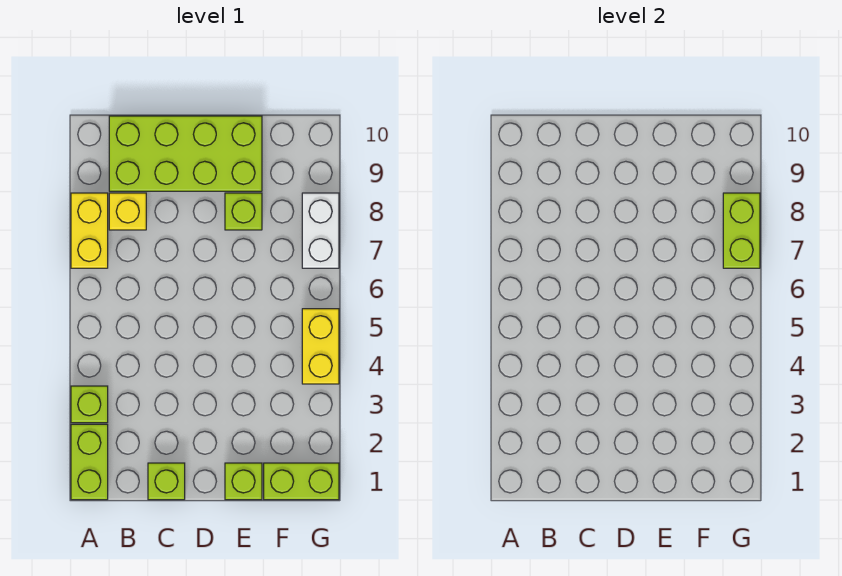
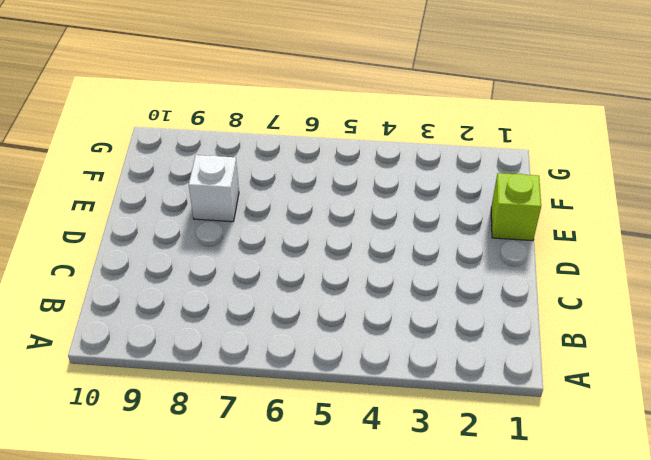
white brick E8 level 1 -> lime brick E8 level 1
none -> lime brick A1:A2 level 1
none -> lime brick A3 level 1
none -> yellow brick A7:A8 level 1

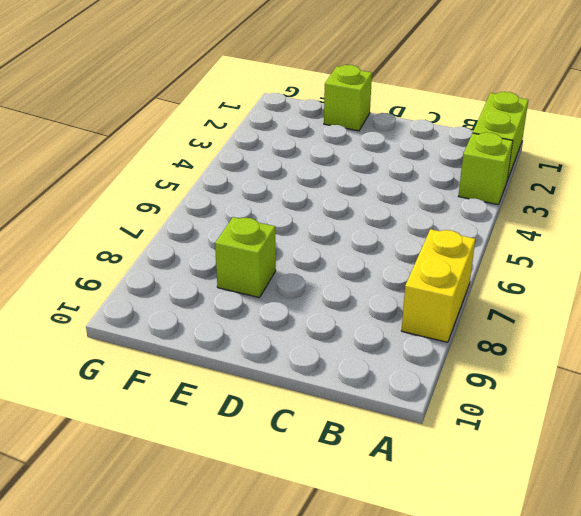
none -> yellow brick B8 level 1
none -> lime brick B9:E10 level 1
none -> lime brick C1 level 1

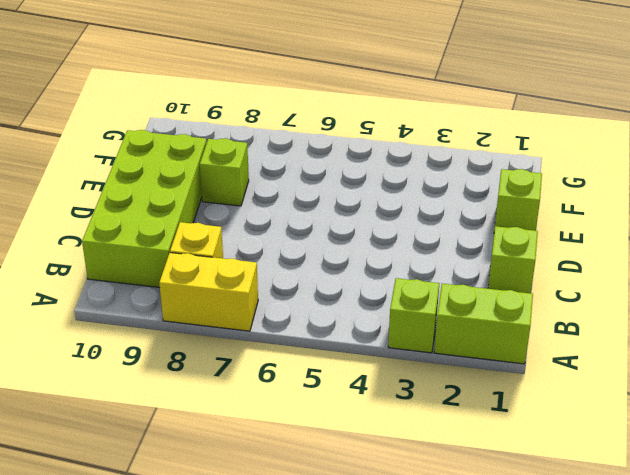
none -> lime brick F1:G1 level 1
none -> yellow brick G4:G5 level 1
none -> white brick G7:G8 level 1

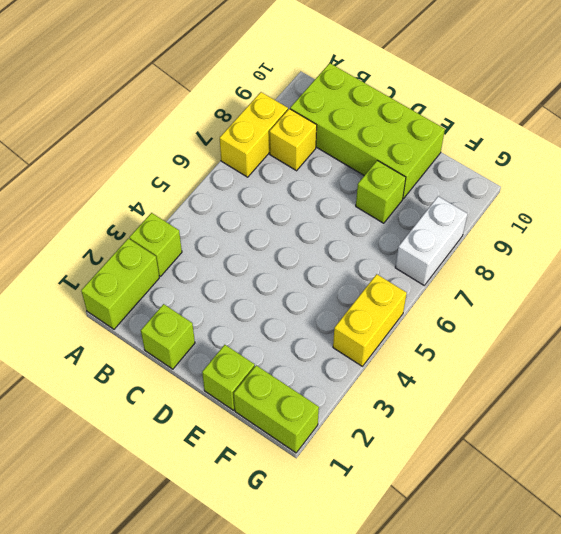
none -> lime brick G7:G8 level 2

